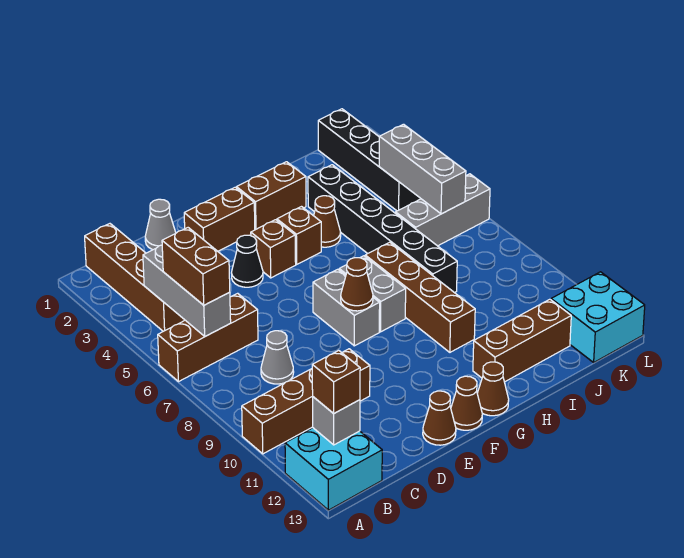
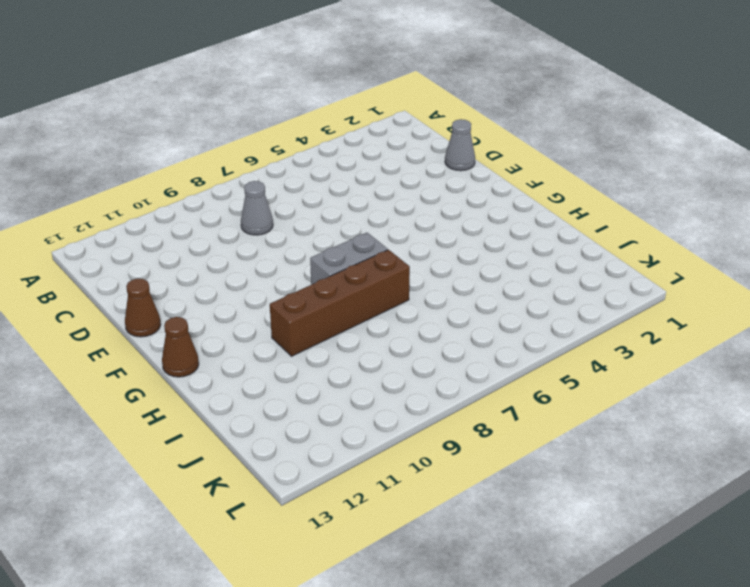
none -> brown brick A6:C6 level 1
none -> brown brick A10:D10 level 1
none -> cyan brick A12:B13 level 1

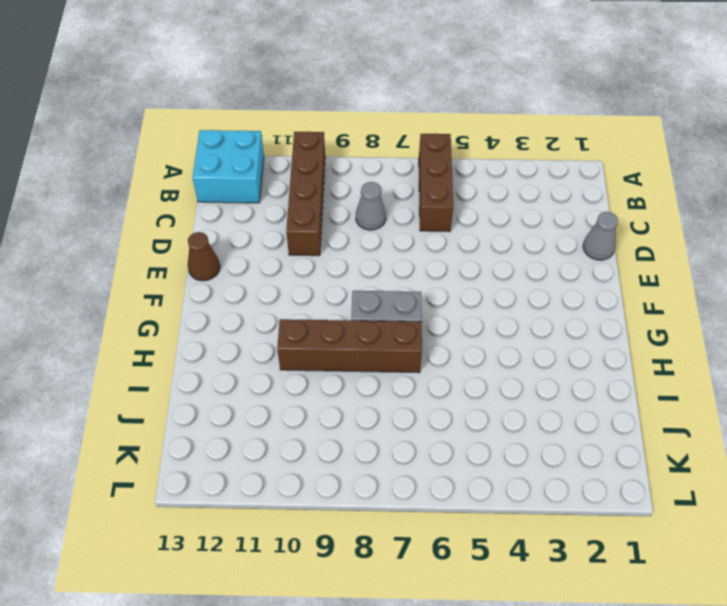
none -> brown brick B1:B4 level 1
none -> brown brick E2:F2 level 1
none -> black cone E4 level 1

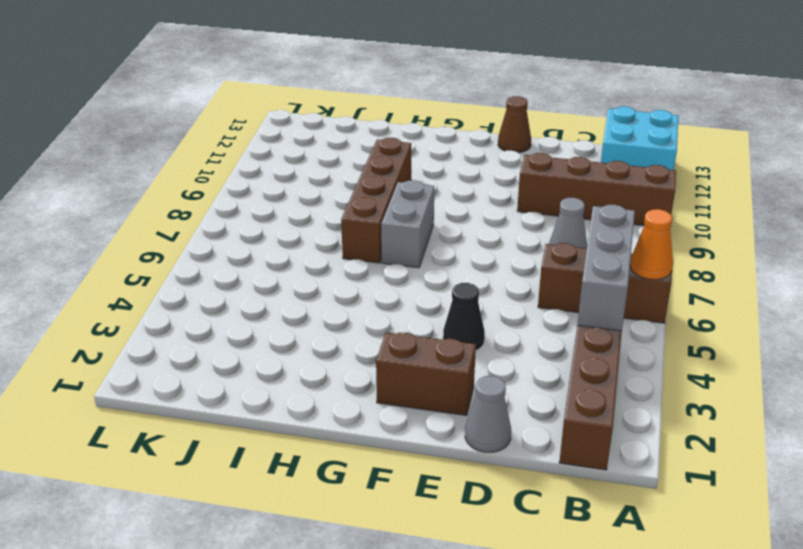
orange cone A6 level 2 -> none
none -> brown brick F4 level 1
none -> grey brick F7:F8 level 1
none -> brown cone F13 level 1

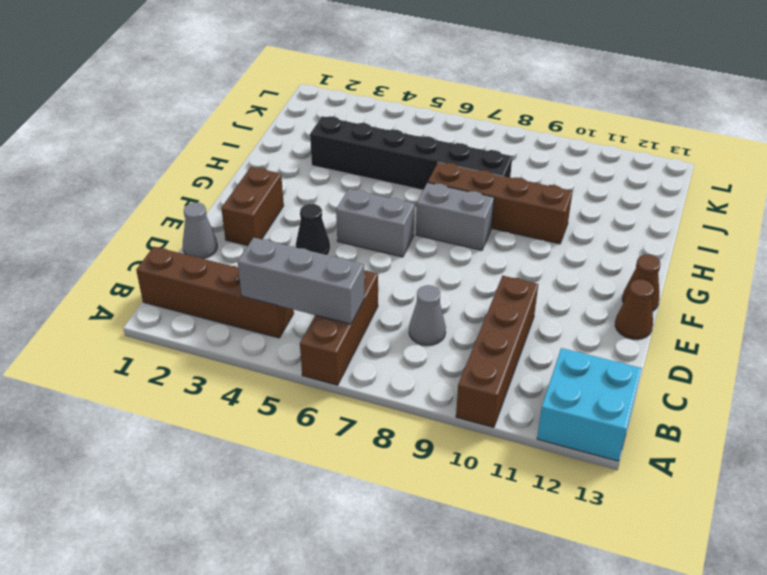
grey brick F5:F6 level 1 -> grey brick F7:F8 level 1
none -> brown brick F4 level 1
none -> brown brick G2:H2 level 1
none -> brown brick G4 level 1

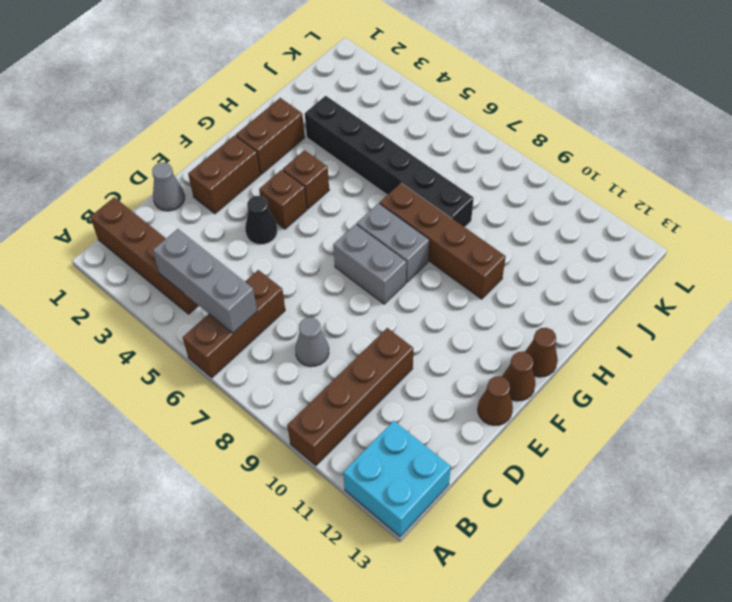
none -> brown cone H4 level 1
none -> brown brick H12:J12 level 1
none -> grey brick J6:L6 level 1

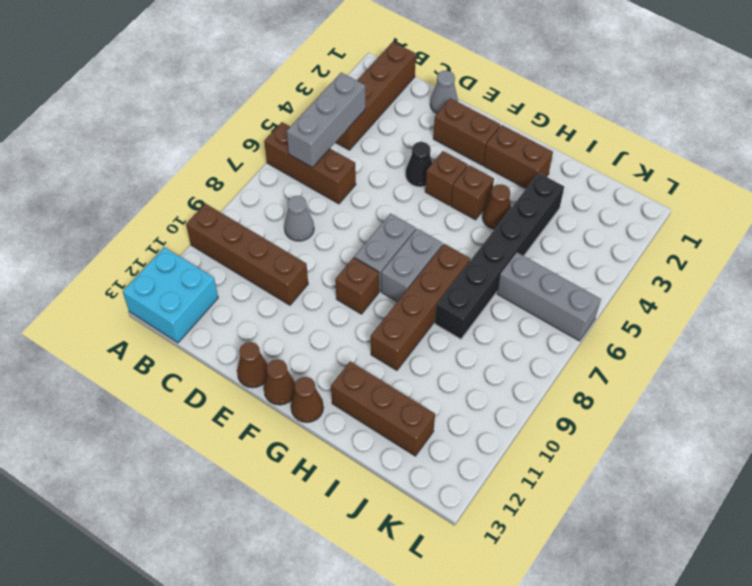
brown brick F9 level 1 -> brown brick B12 level 3
none -> black brick K1:K4 level 1
none -> cyan brick K12:L13 level 1
none -> grey brick B12 level 2

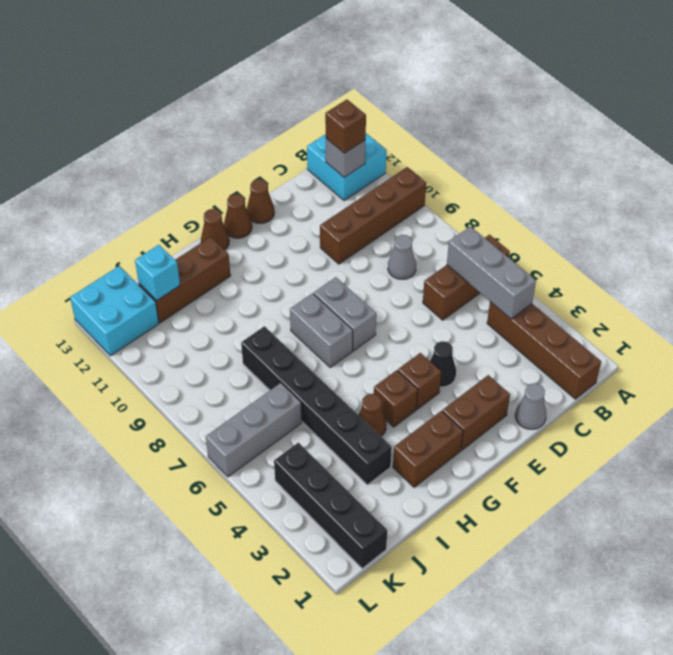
cyan brick J12 level 2 -> none
none -> brown brick H7:H10 level 1
none -> brown cone F8 level 2
none -> grey brick K4:K6 level 2

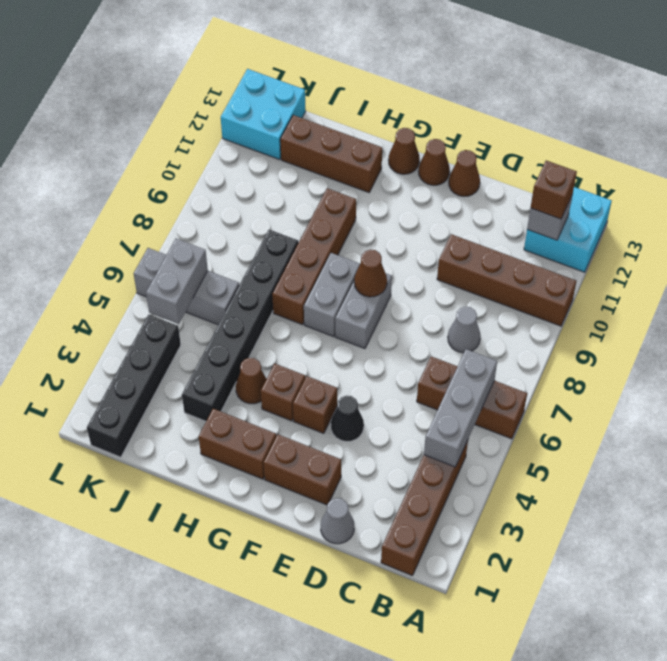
grey brick K5:K6 level 2 -> grey brick K4:K6 level 2
none -> brown brick B5:B6 level 3

